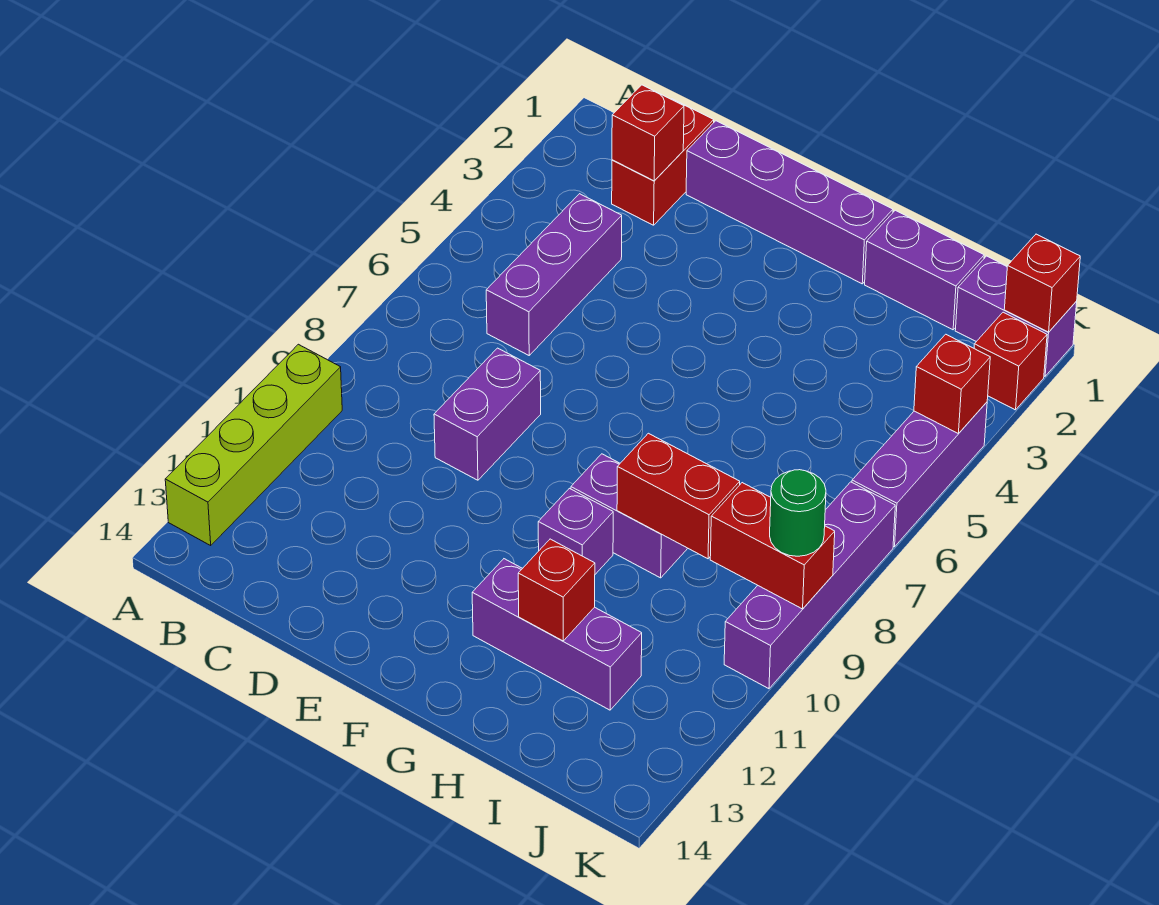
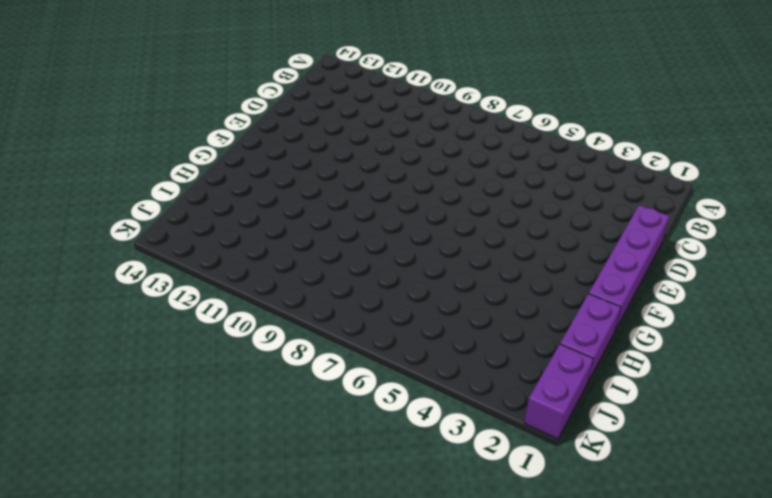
none -> lime brick A10:A13 level 1
none -> red brick C1:C2 level 1
none -> purple brick C4:C6 level 1

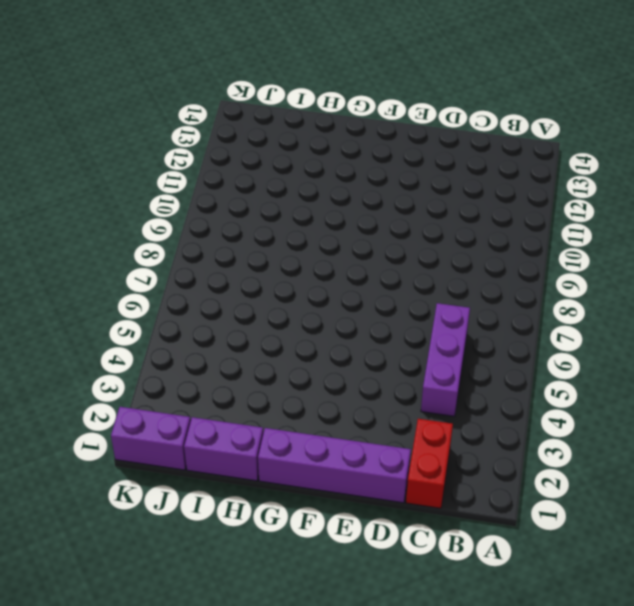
none -> lime brick A10:A13 level 1
none -> purple brick D8:D9 level 1
none -> purple brick G9:H9 level 1

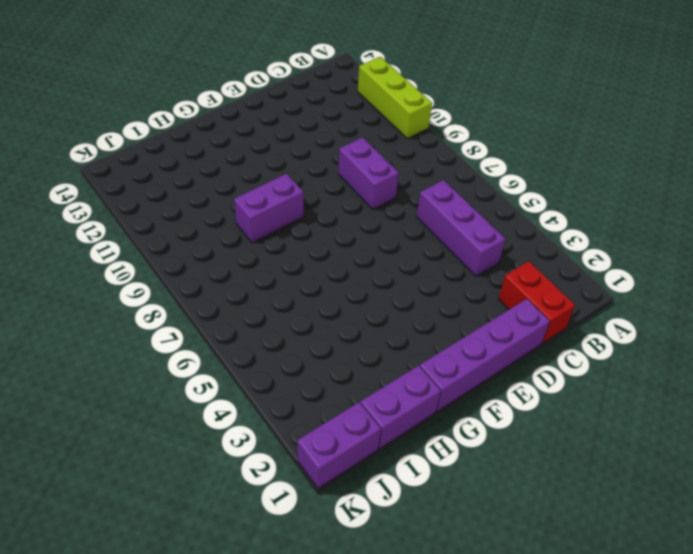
lime brick A10:A12 level 1 -> lime brick A10:A13 level 1
none -> purple brick G10 level 1
none -> purple brick G12:I12 level 1
none -> red brick K2 level 1

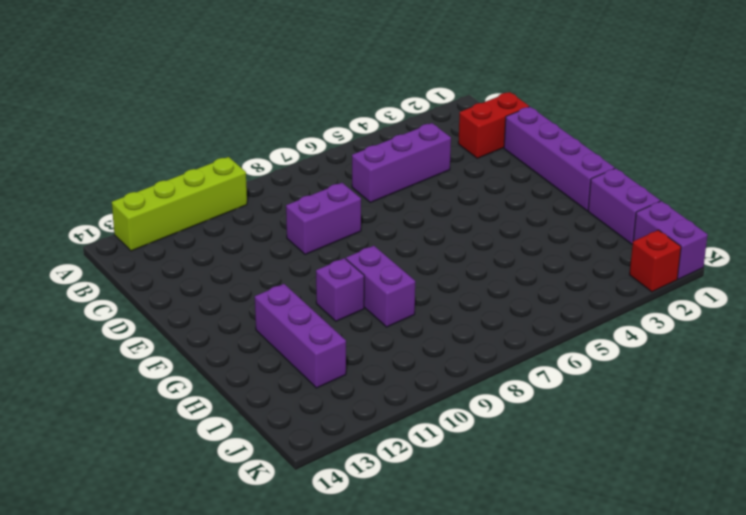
none -> purple brick K4:K6 level 1
none -> purple brick K7:K10 level 1
none -> red brick C2 level 2

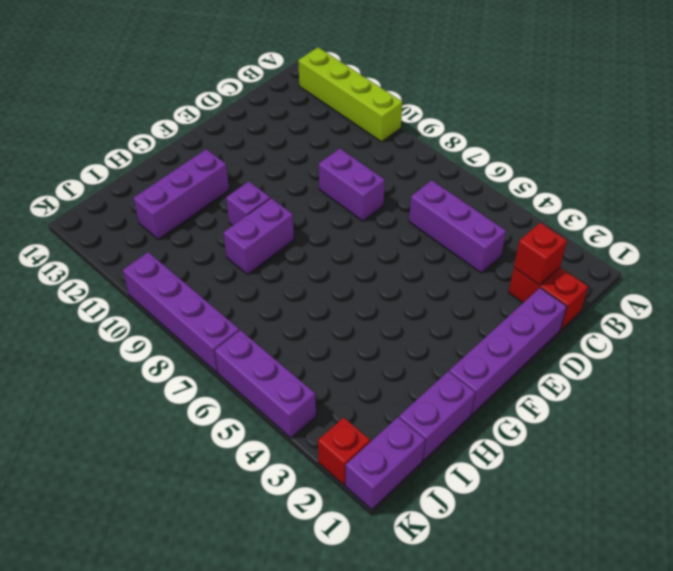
none -> red brick H9:I9 level 2
none -> red brick H12 level 2
none -> red brick J9:K9 level 2

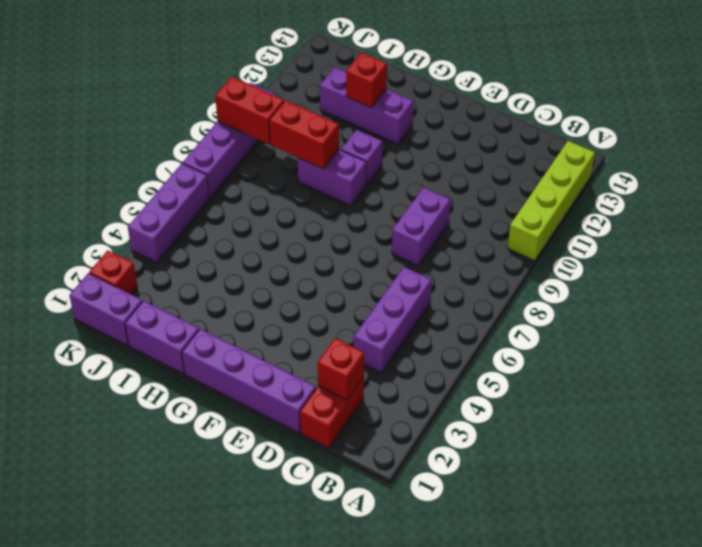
none -> red brick K1 level 2
none -> red brick K4 level 2
none -> green round brick K9 level 3

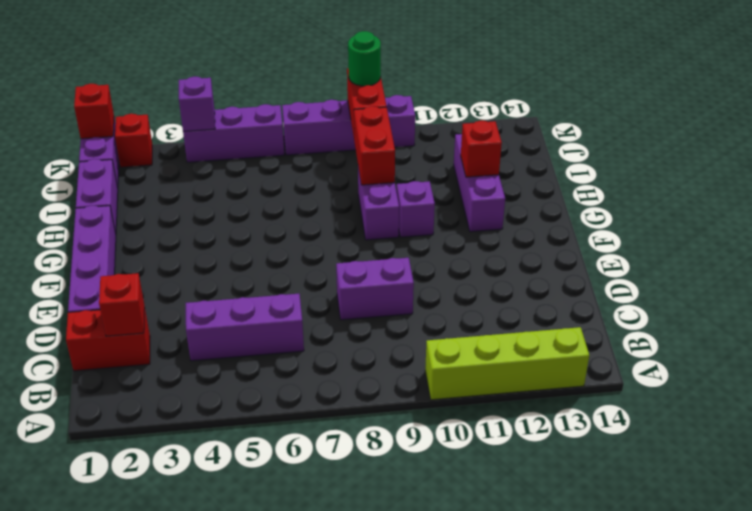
purple brick K4 level 2 -> red brick K4 level 2

